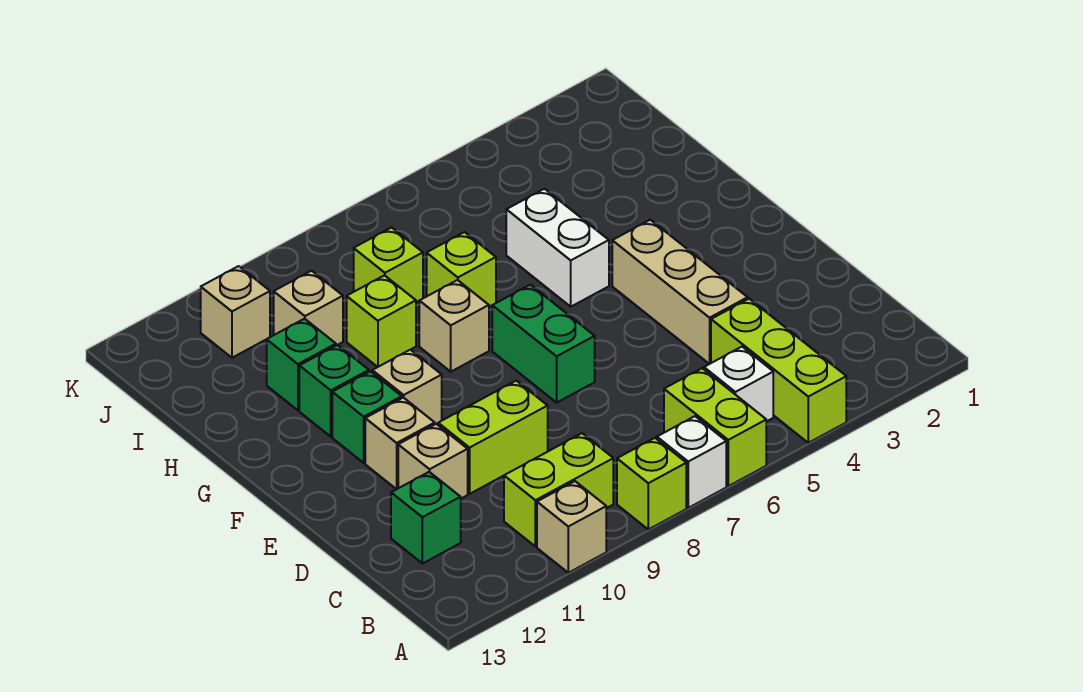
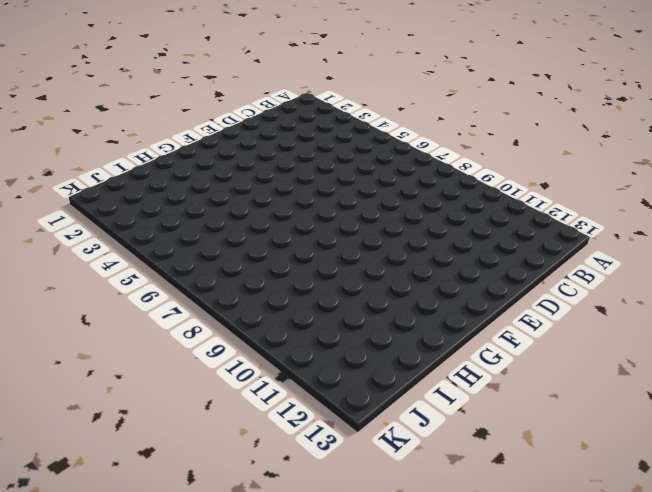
none -> lime brick A4:C4 level 1
none -> lime brick A6:B6 level 1
none -> white brick A7 level 1

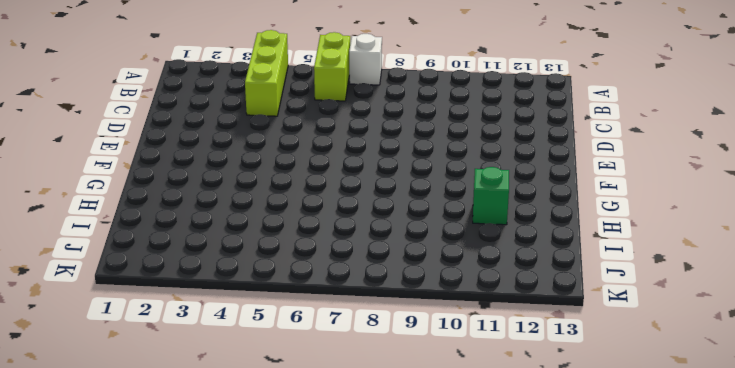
none -> lime brick A8 level 1
none -> tan brick A10 level 1
none -> white brick B5 level 1

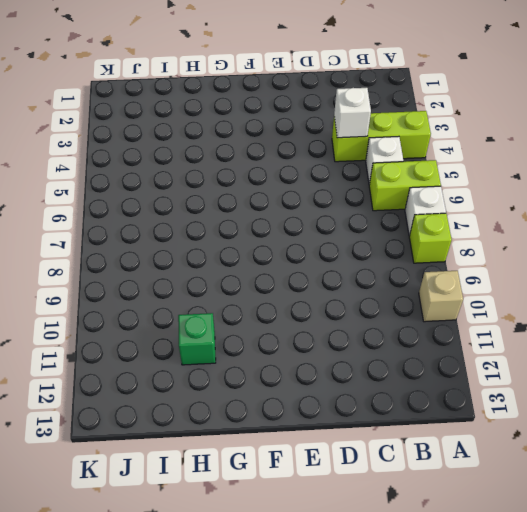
white brick C4 level 2 -> none
none -> lime brick B9:B10 level 1
none -> green brick C12 level 1
none -> tan brick D4:F4 level 1

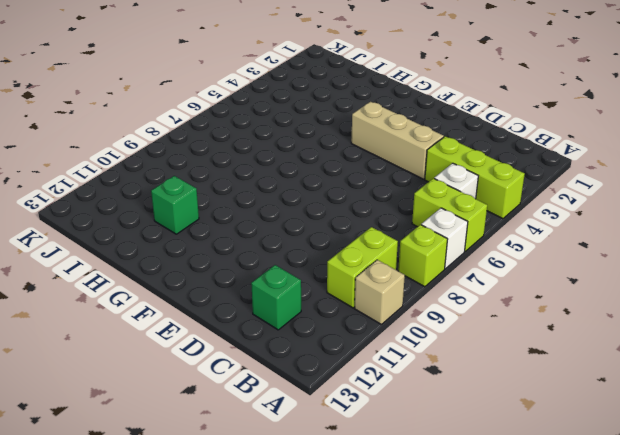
none -> lime brick D9:D10 level 1
none -> tan brick D11 level 1
none -> green brick E7:F7 level 1

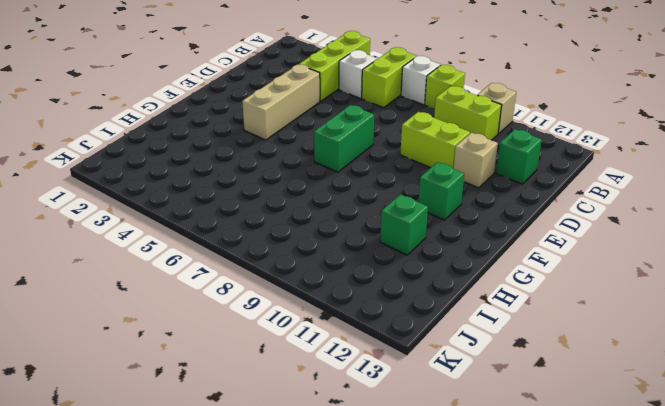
none -> tan brick E11 level 1
none -> tan brick F10 level 1
none -> white brick G5:H5 level 1

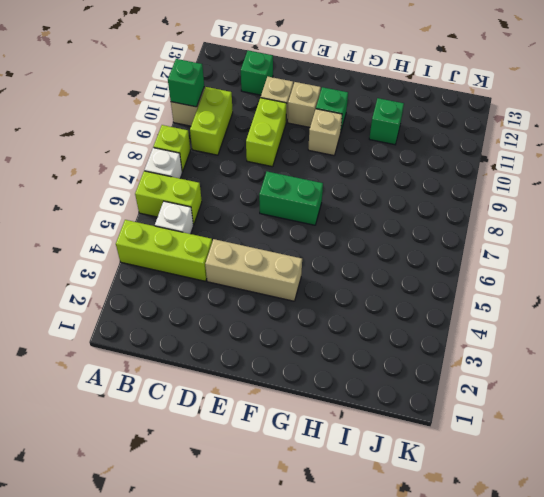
green brick A10 level 2 -> green brick G11 level 1
none -> white brick G5:H5 level 1
none -> tan brick G8 level 1
none -> lime brick H7 level 1

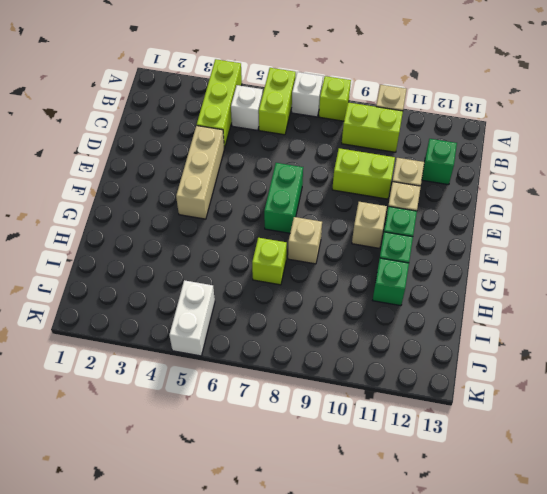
white brick J5:K5 level 1 -> white brick G5:H5 level 1
none -> lime brick H9 level 1
none -> lime brick I8 level 1
none -> tan brick I10 level 1

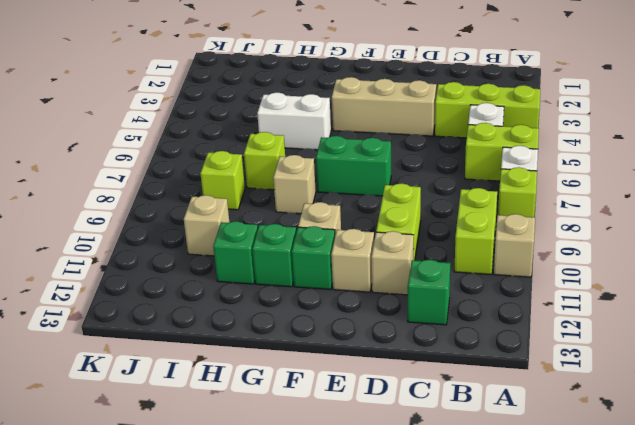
none -> lime brick H9 level 1
none -> tan brick J11 level 1

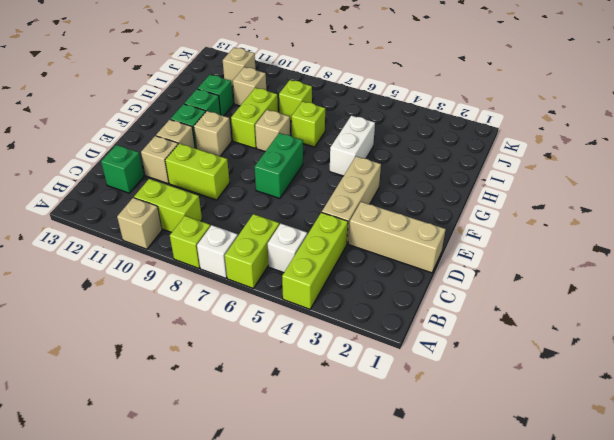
tan brick D1:D3 level 1 -> none
lime brick G9:H9 level 1 -> lime brick H9 level 1

